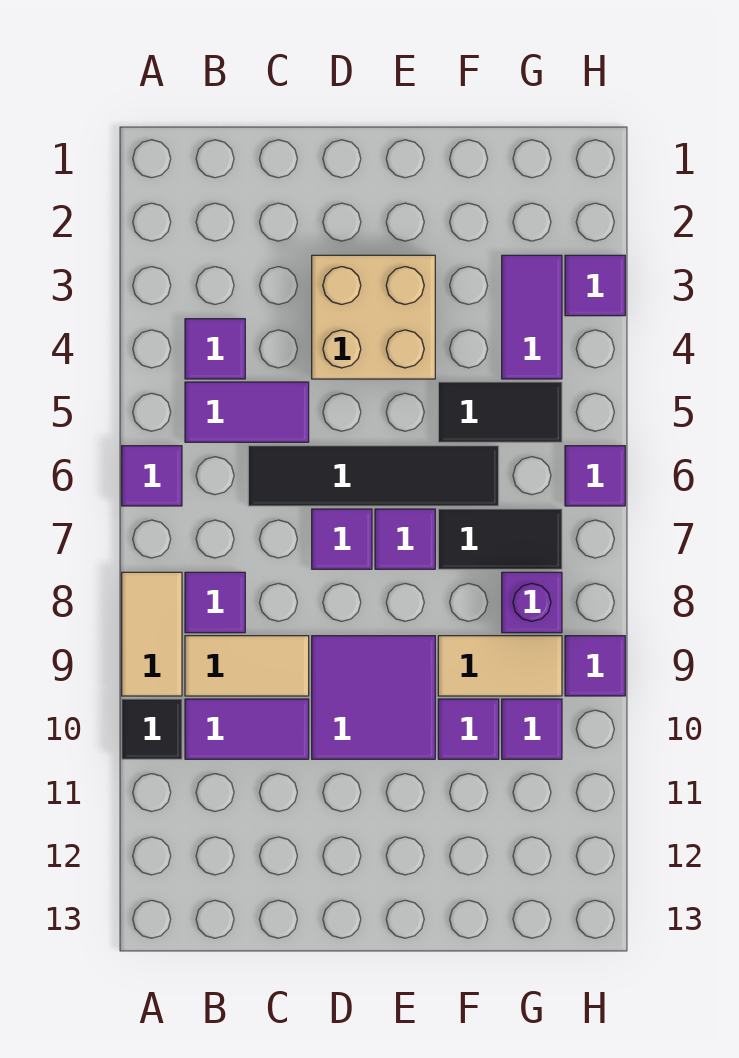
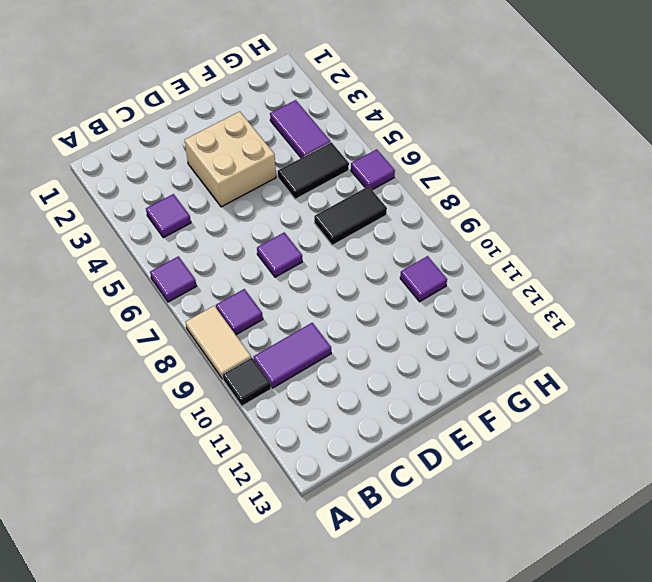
none -> purple tile B5:C5 level 1
none -> tan tile B9:C9 level 1
none -> black tile C6:F6 level 1

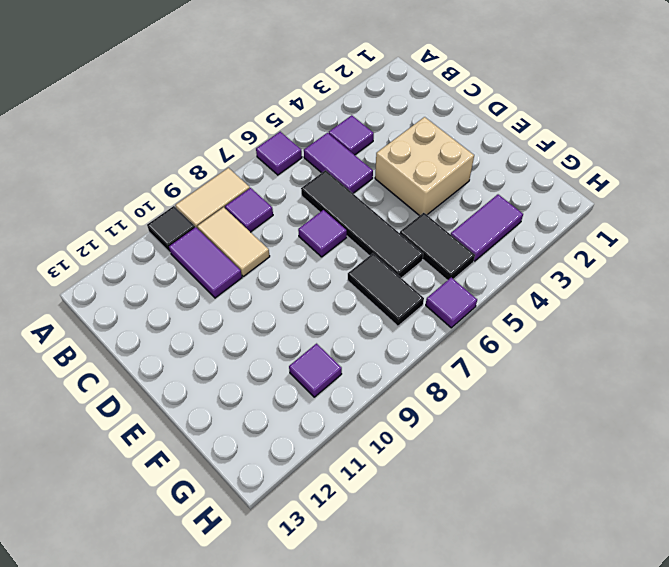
none -> purple tile D9:E10 level 1
none -> purple tile E7 level 1
none -> tan tile F9:G9 level 1

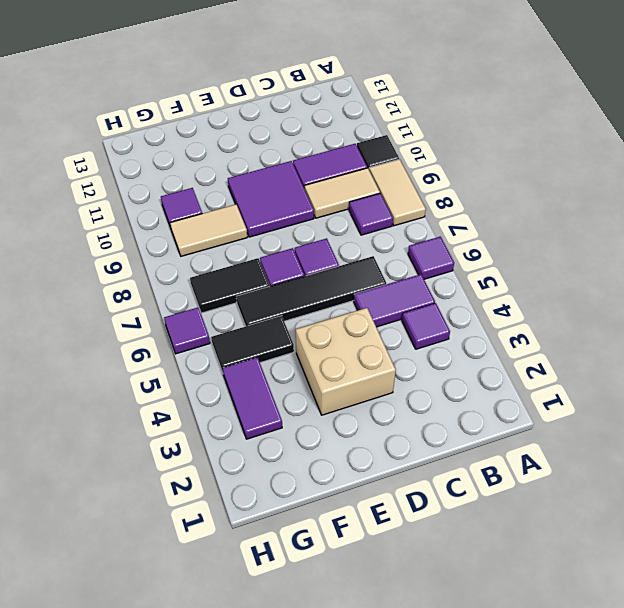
none -> purple tile F10 level 1
none -> purple brick G8 level 1
none -> purple tile H3 level 1

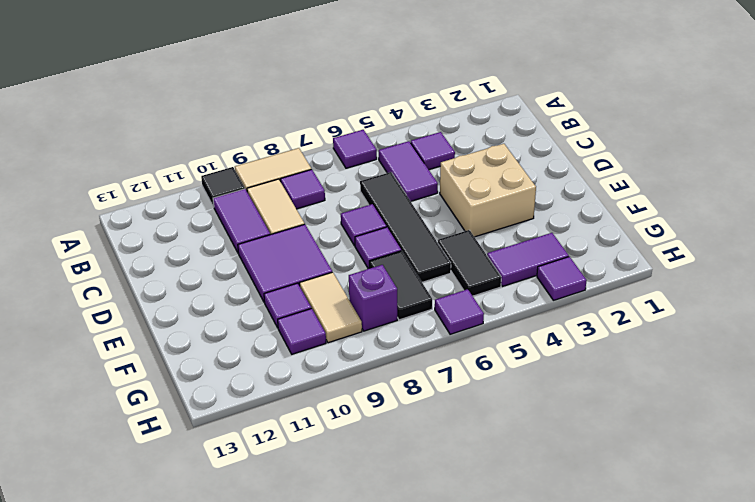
none -> purple tile H9 level 1

